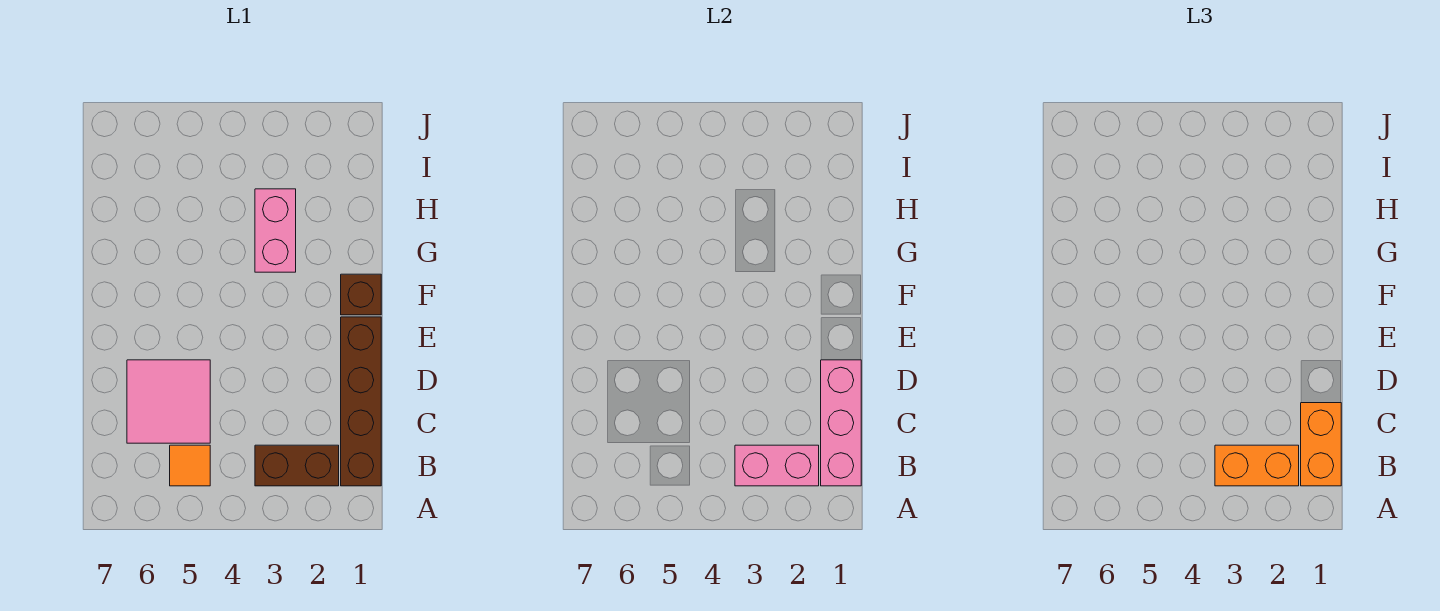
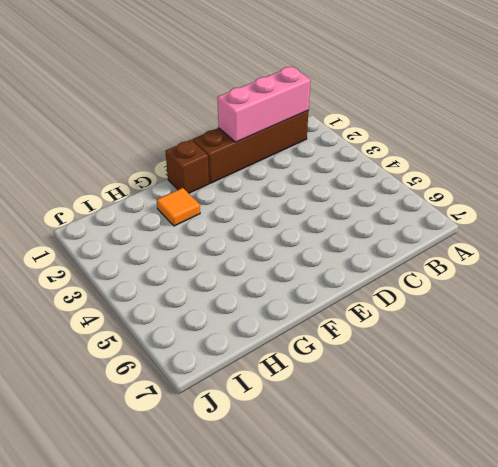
orange tile G2 level 1 -> orange tile B5 level 1
none -> brown brick B2:B3 level 1
none -> pink tile C5:D6 level 1

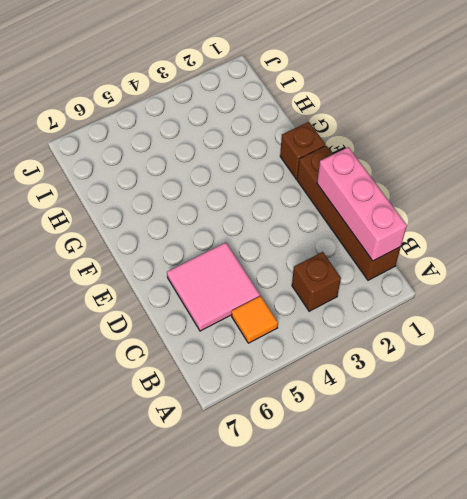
brown brick B3 level 1 -> brown brick B2:B3 level 1
none -> pink brick G3:H3 level 1
none -> pink brick B2:B3 level 2

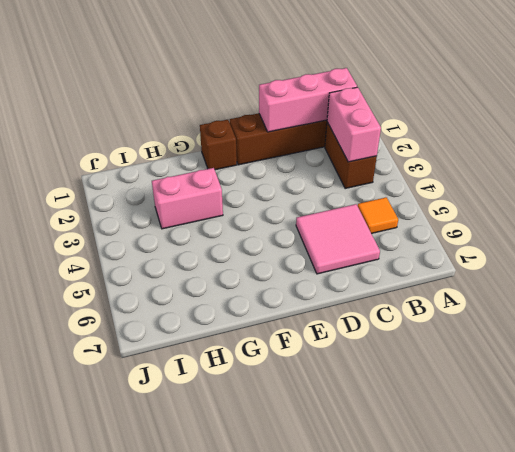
none -> orange brick B1:C1 level 3
none -> orange brick B2:B3 level 3

